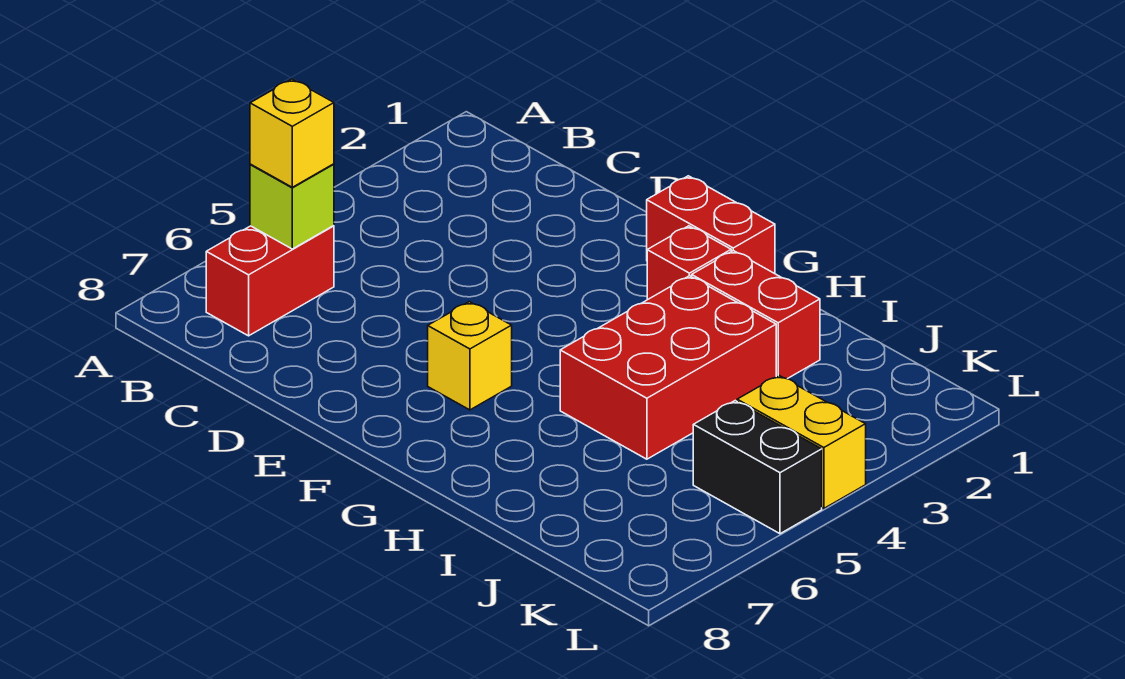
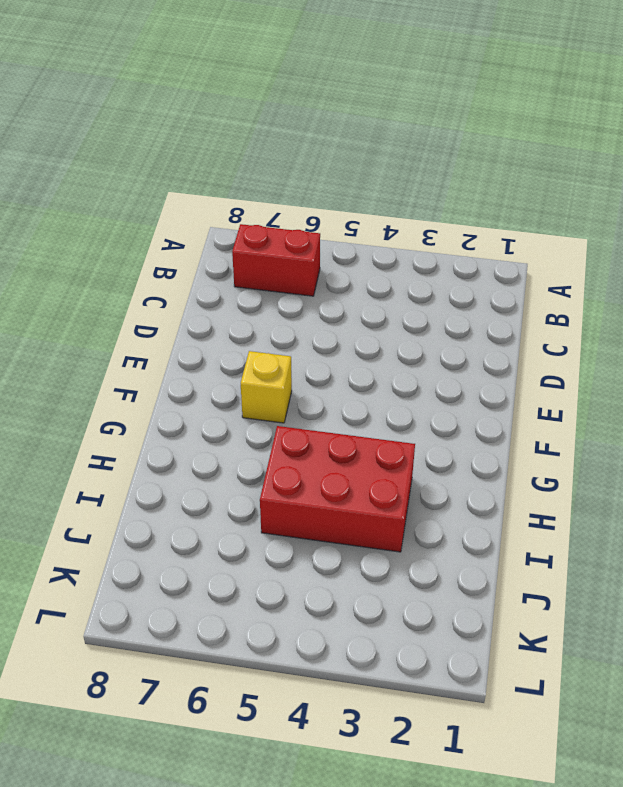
none -> red brick F1:G1 level 1
none -> red brick G2 level 1

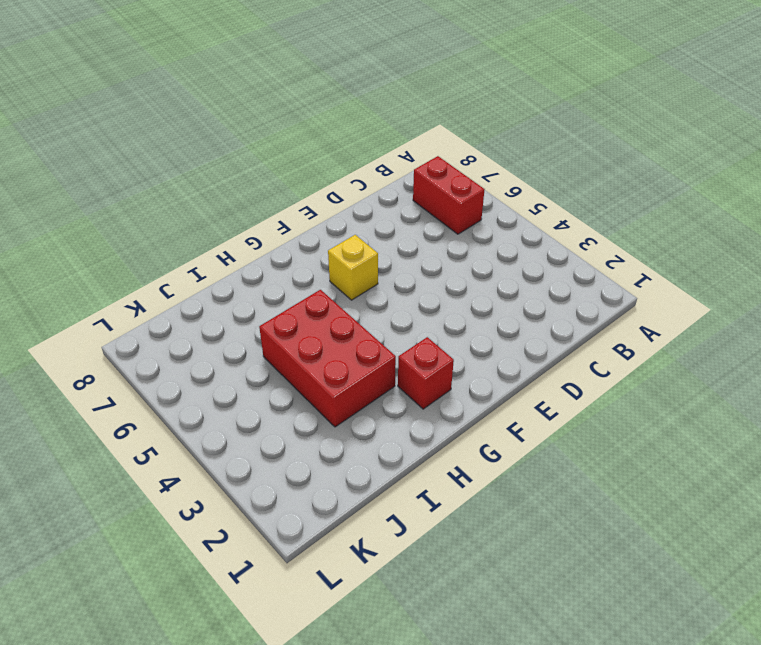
none -> red brick F1:G1 level 1
none -> red brick H2:I2 level 1

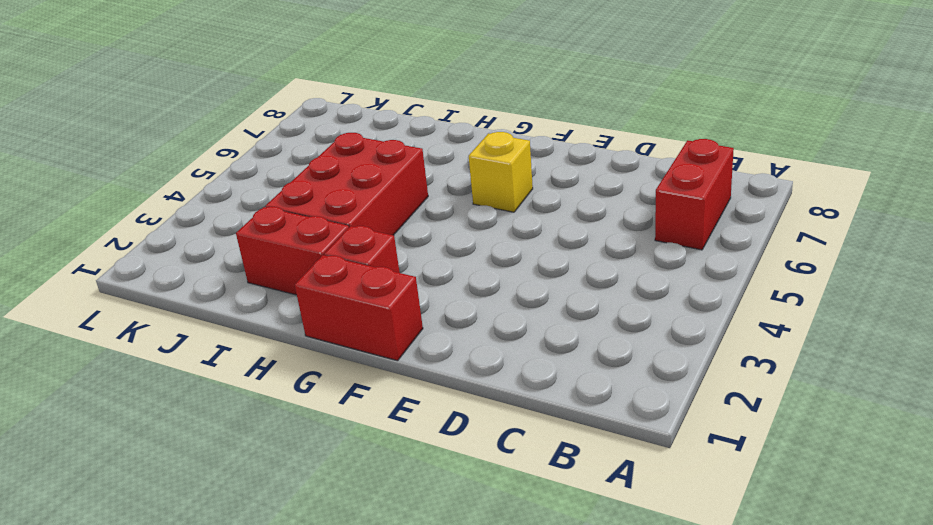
none -> yellow brick K4:L4 level 1
none -> black brick K5:L5 level 1

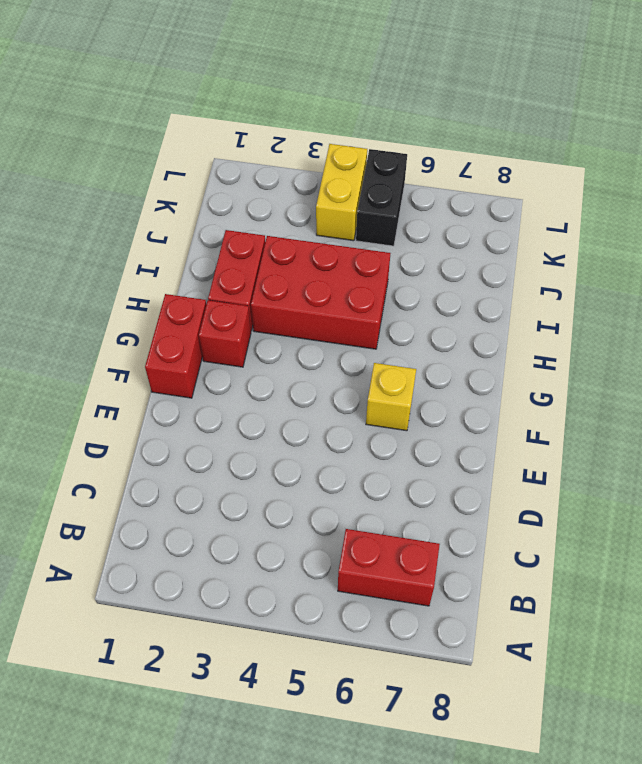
none -> lime brick B6 level 2
none -> yellow brick B6 level 3

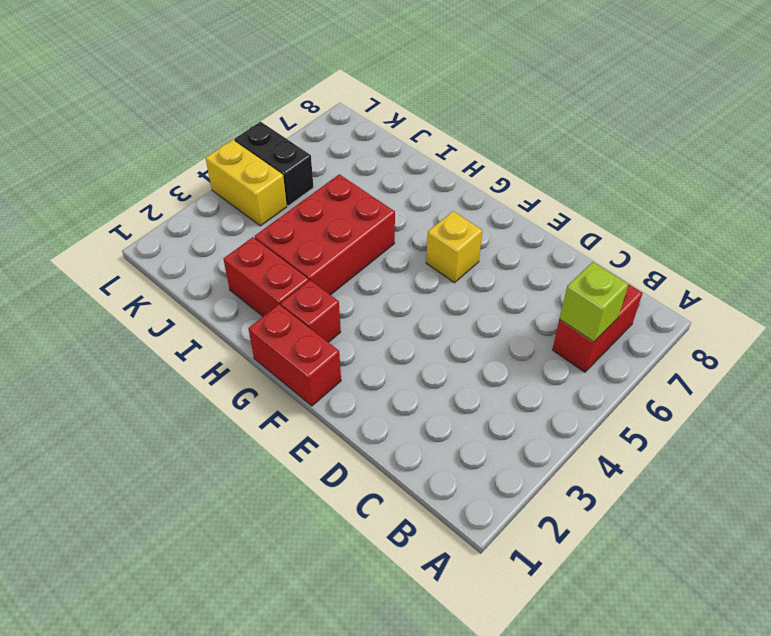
none -> yellow brick B6 level 3

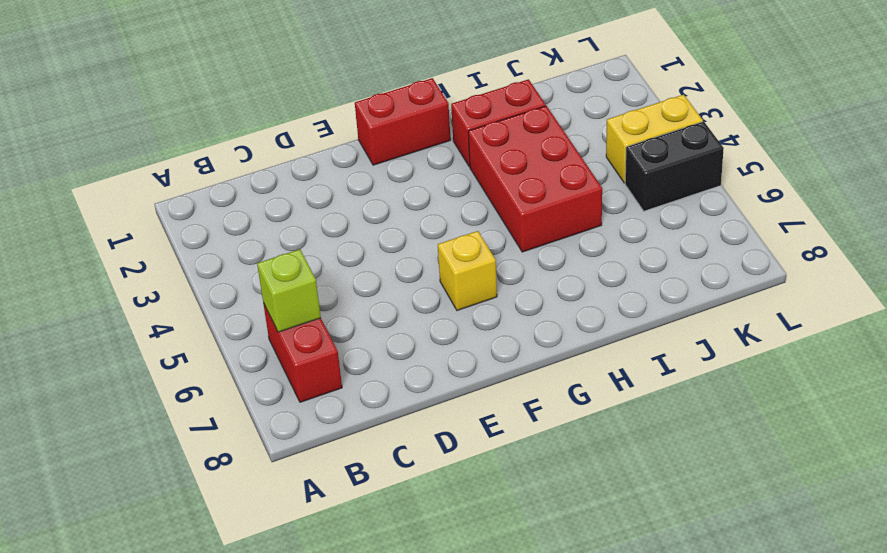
none -> red brick G2 level 1
none -> yellow brick B6 level 3

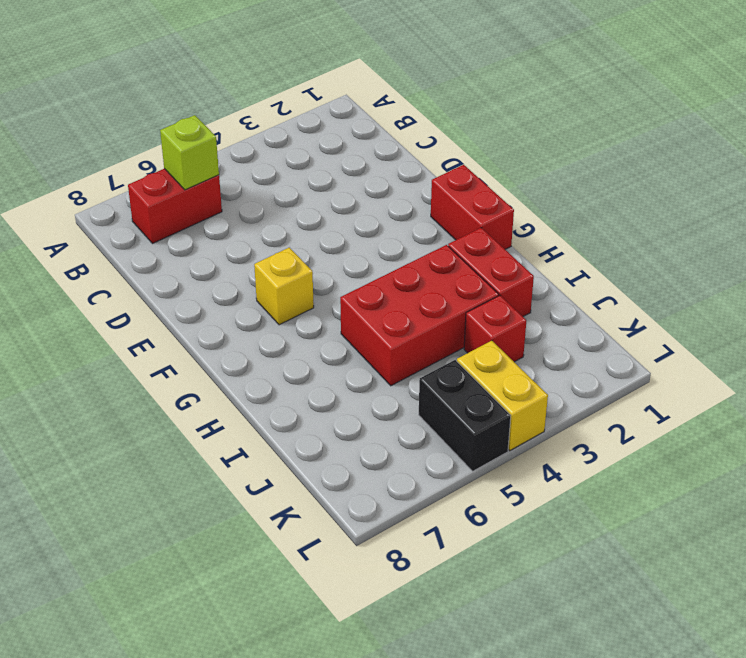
red brick J3 level 1 -> red brick G2 level 1
none -> yellow brick B6 level 3

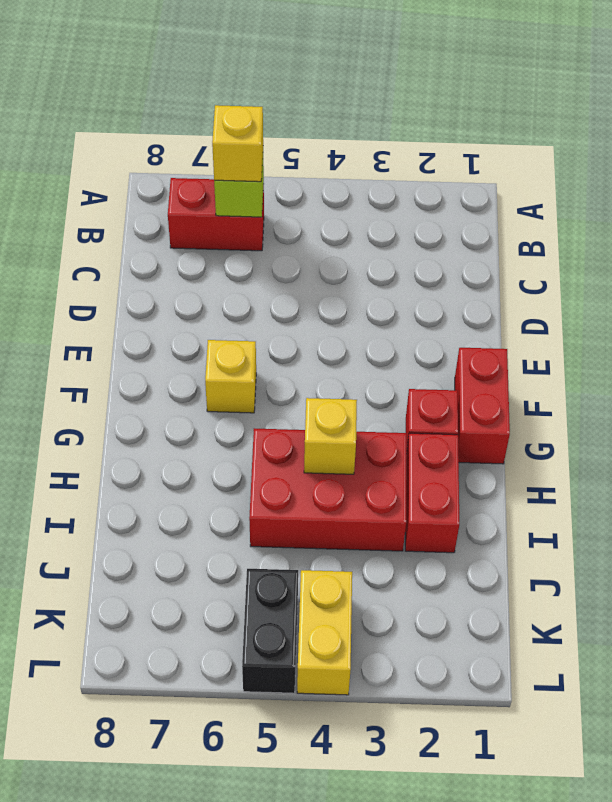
yellow brick H4 level 2 -> none

